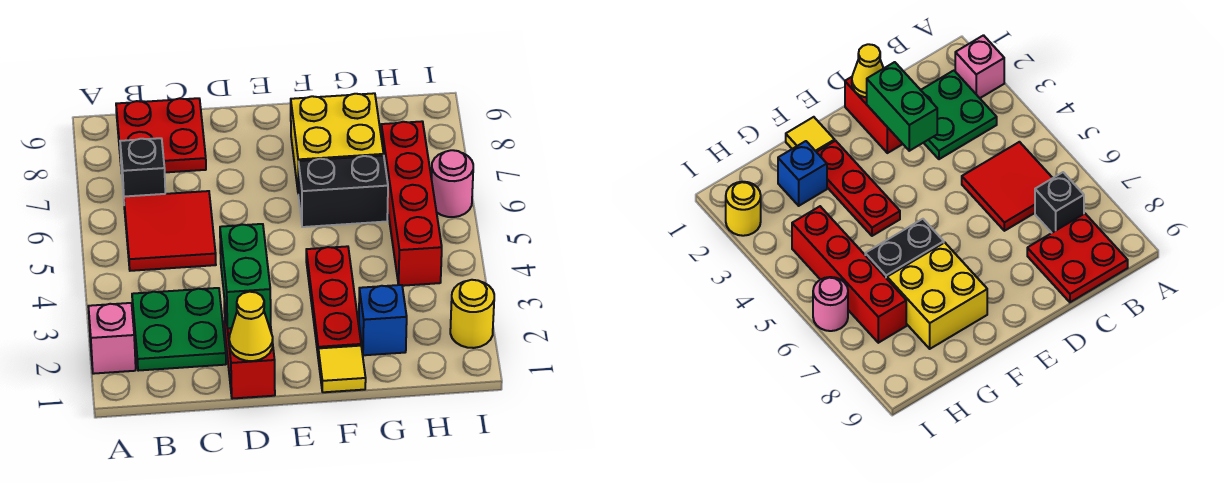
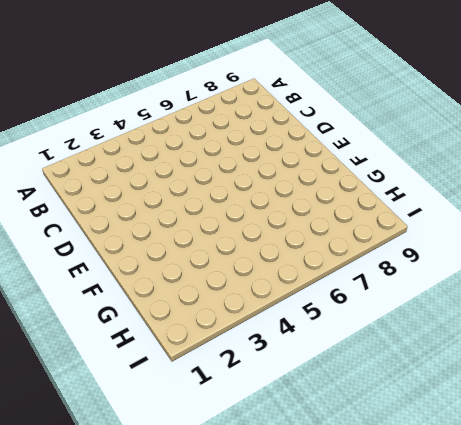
none -> pink brick A2 level 1
none -> green plate B2:C3 level 1
none -> red tile B5:C6 level 1

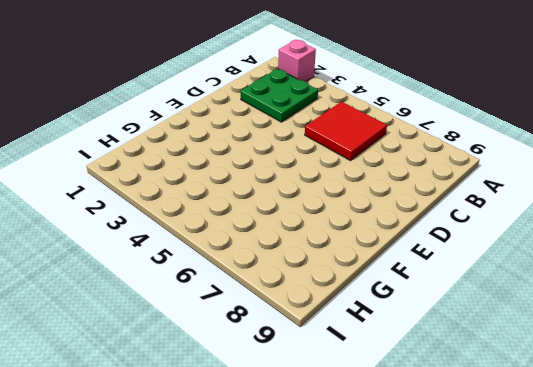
none -> black brick B7 level 1
none -> red plate B8:C9 level 1
none -> red brick D1:D2 level 1

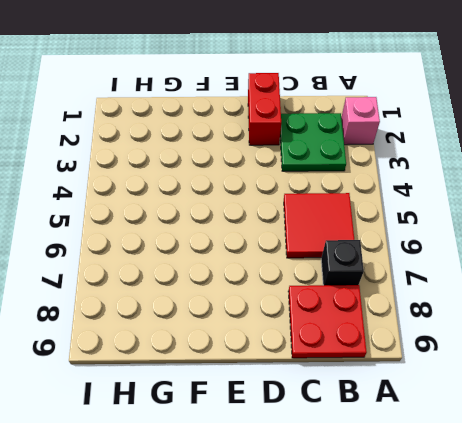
none -> yellow tile F1 level 1
none -> red plate F2:F4 level 1
none -> black brick F6:G6 level 1

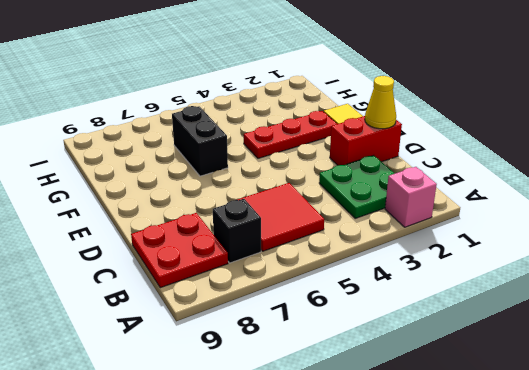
none -> yellow brick F7:G8 level 1
none -> blue brick G2 level 1
none -> red brick H4:H7 level 1

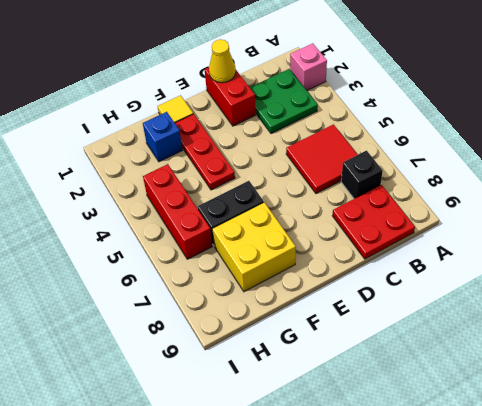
red brick H4:H6 level 1 -> red brick H4:H7 level 1
none -> yellow round brick I2 level 1
none -> pink round brick I6 level 1
none -> green brick D2:D3 level 2

